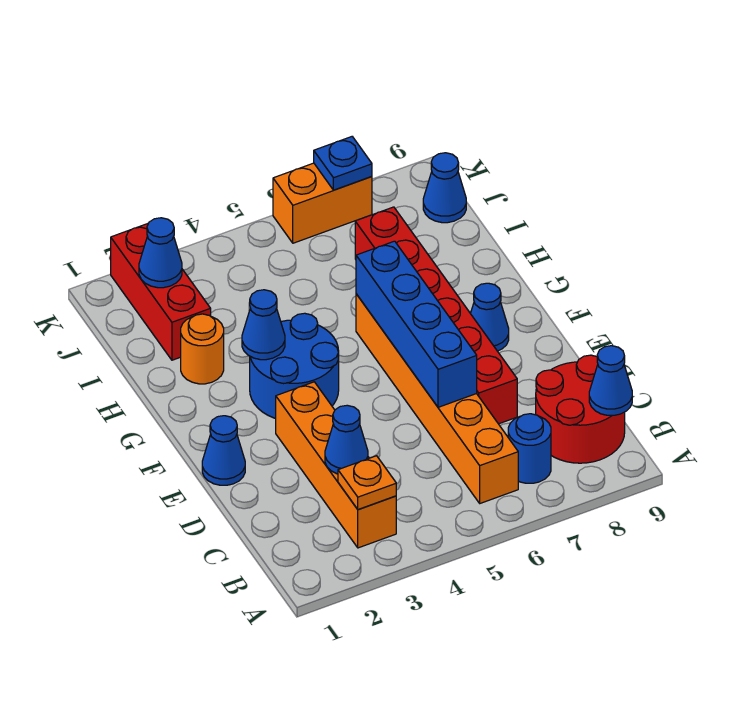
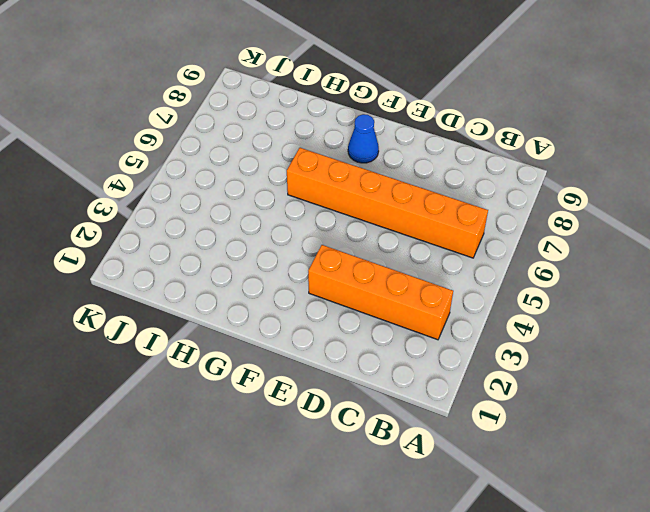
none -> blue round brick B7 level 1
none -> red round brick B8:C9 level 1
none -> red brick D7:I7 level 1

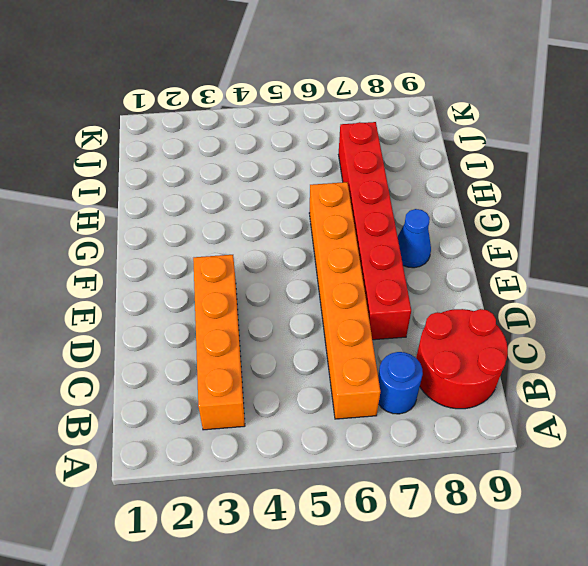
none -> blue cone E1 level 1
none -> blue round brick F3:G4 level 1
none -> orange round brick H2 level 1

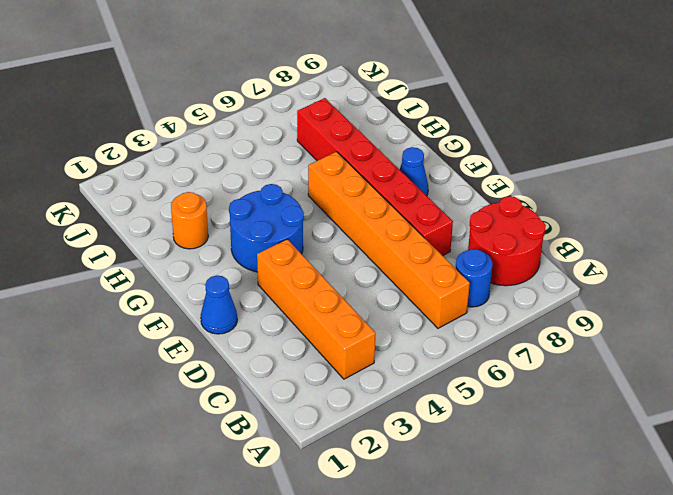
none -> red brick I2:K2 level 1
none -> blue cone J9 level 1
none -> orange brick K6:K7 level 1

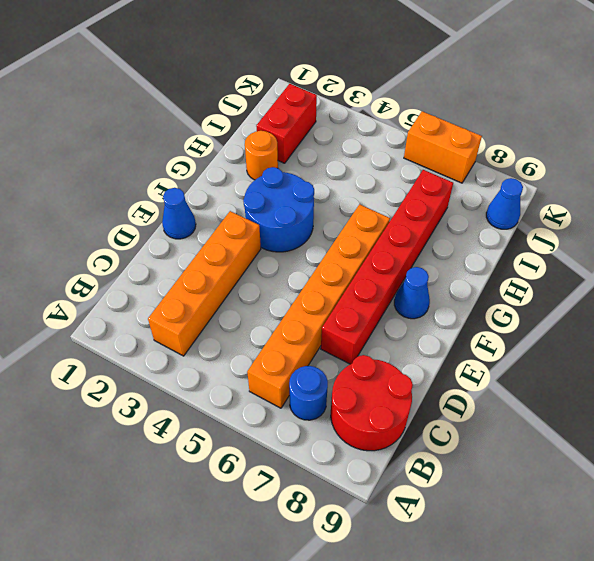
red brick I2:J2 level 1 -> red brick I2:K2 level 1
none -> orange plate B3 level 2
none -> blue cone B9 level 2
none -> blue cone C3 level 2

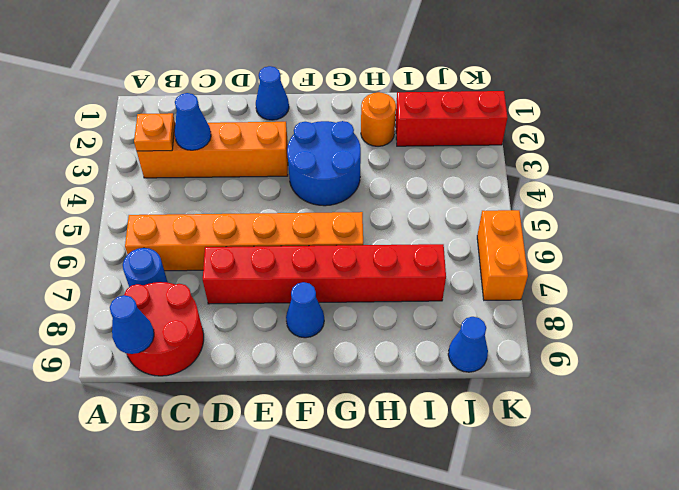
none -> blue brick D6:G6 level 2
none -> blue cone G3 level 2
none -> blue cone J2 level 2

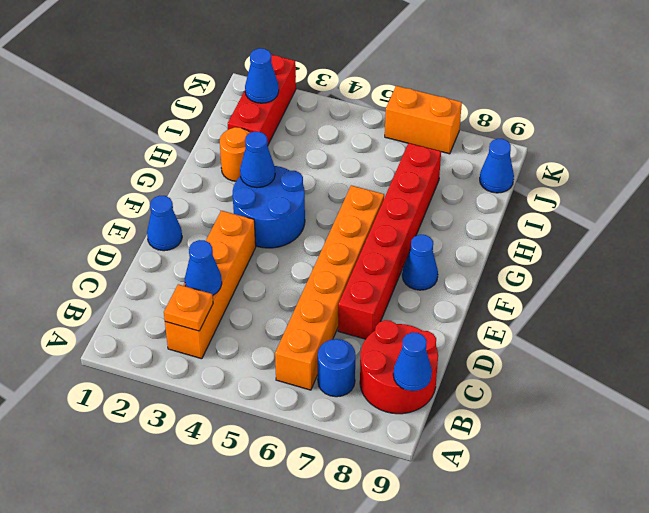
none -> blue brick D6:G6 level 2
none -> blue plate K7 level 2

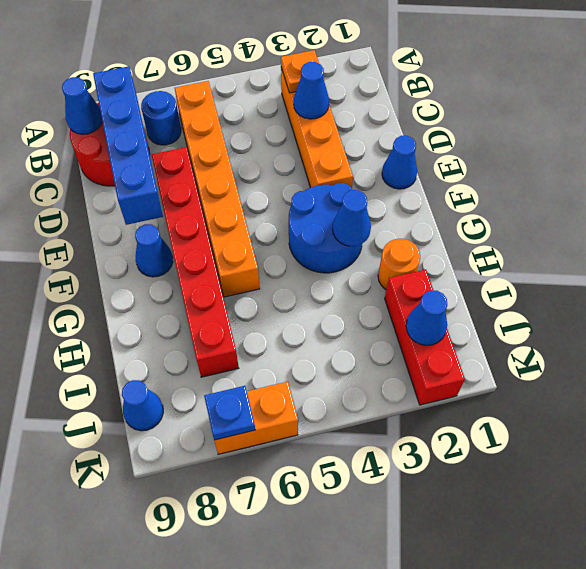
blue brick B8:E8 level 2 -> blue brick D6:G6 level 2

